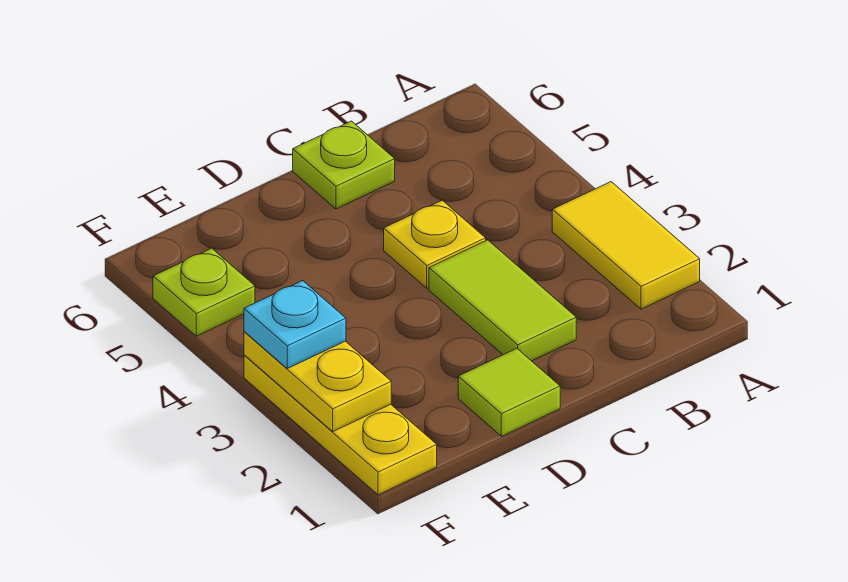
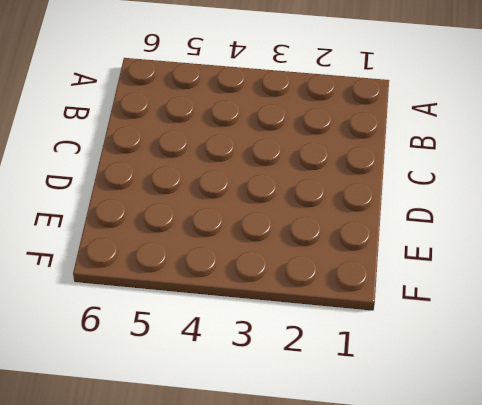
none -> yellow tile A2:A3 level 1
none -> lime tile C2:C3 level 1

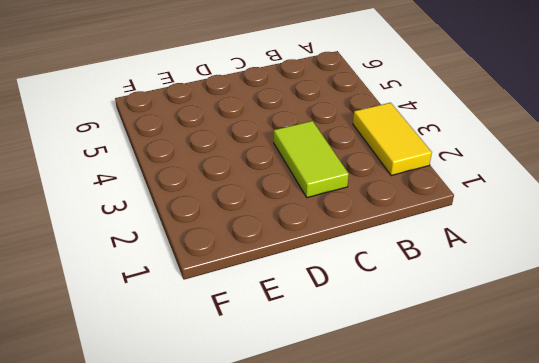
none -> yellow plate C4 level 1
none -> lime plate C6 level 1

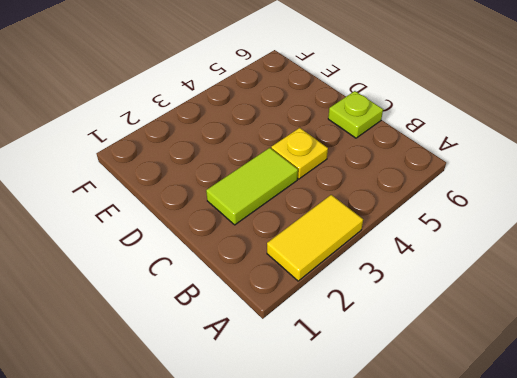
none -> lime tile D1 level 1
none -> yellow plate F1:F3 level 1

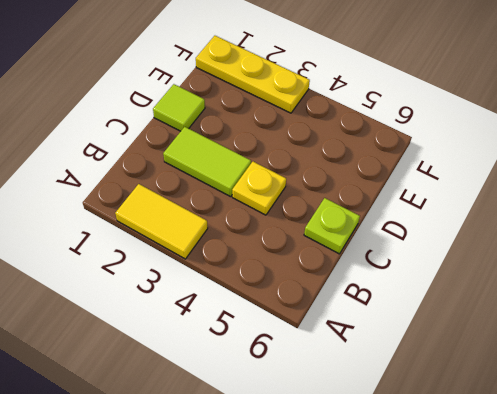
none -> lime plate F5 level 1
none -> yellow plate F2:F3 level 2

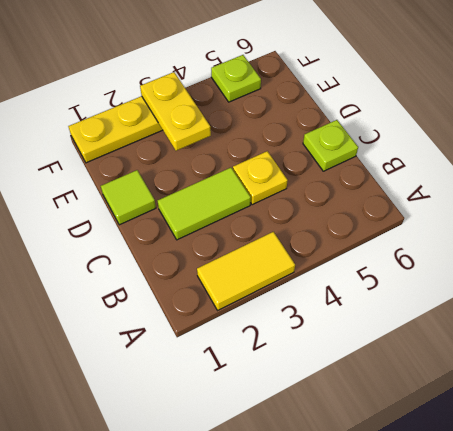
yellow plate E3:F3 level 2 -> yellow plate F2:F3 level 2
none -> cyan plate F3 level 3

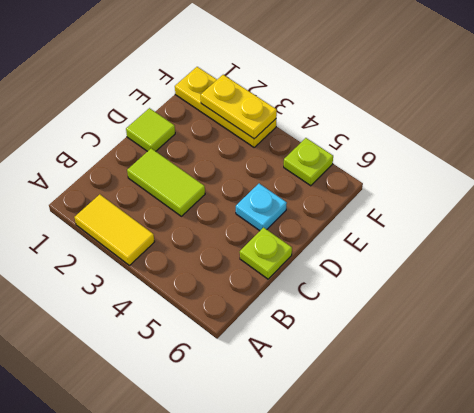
cyan plate D5 level 1 -> cyan plate F3 level 3
none -> yellow plate C4 level 1

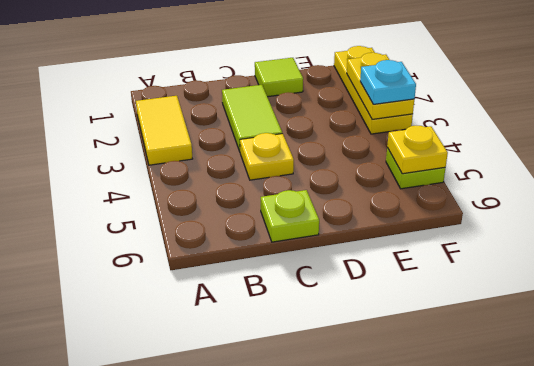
yellow plate F5 level 2 -> none

